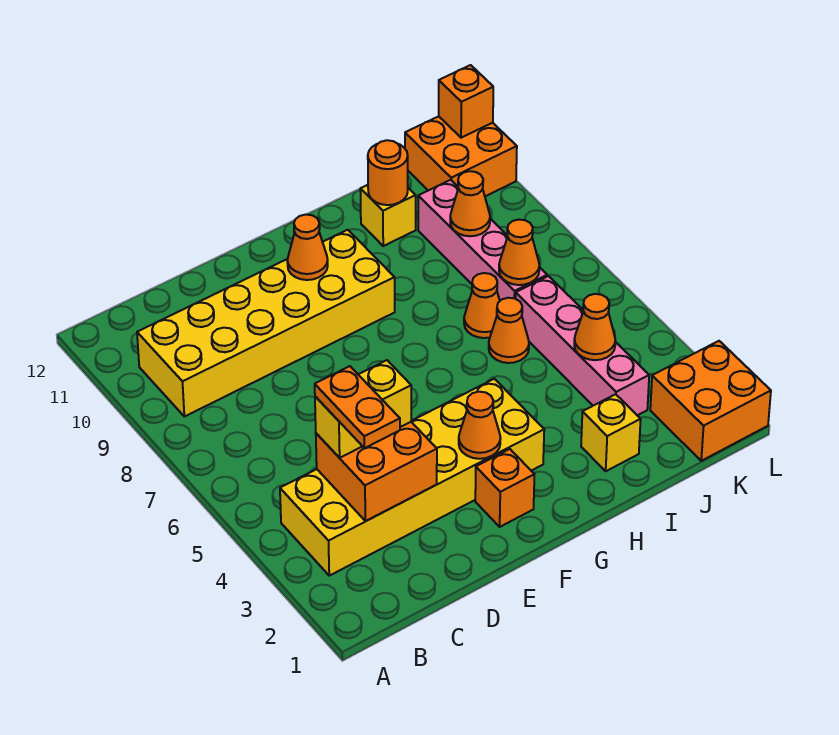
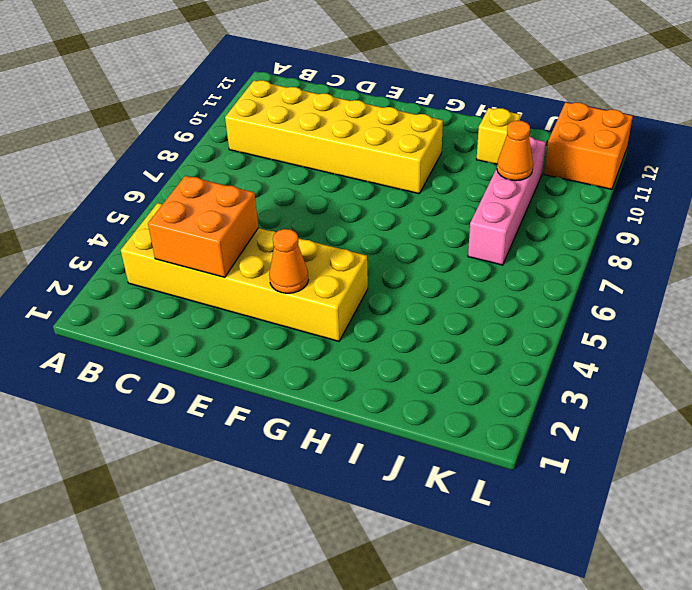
none -> orange brick F2 level 1
none -> yellow brick I2 level 1
none -> orange cone I6 level 1

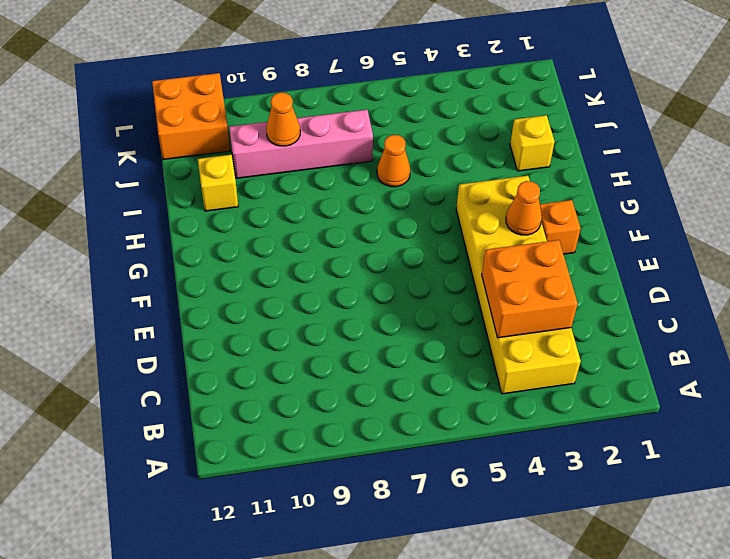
none -> yellow brick B9:G10 level 1
none -> orange cone I7 level 1
none -> pink brick J3:J6 level 1

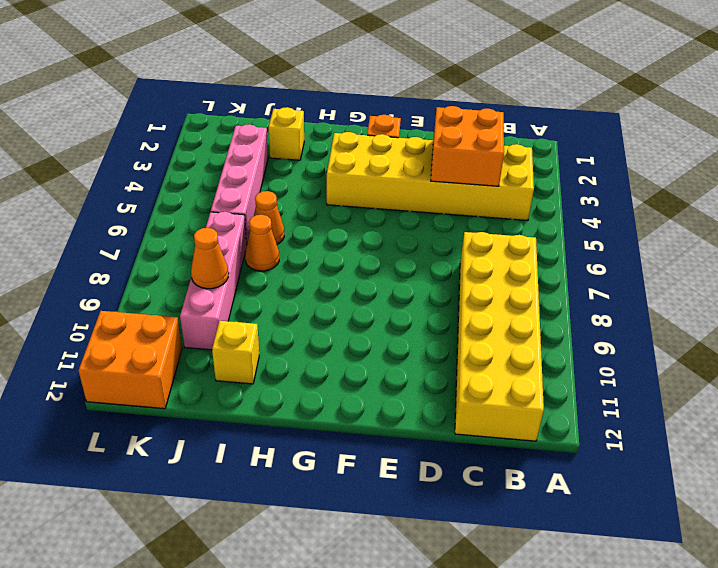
yellow brick B7:C12 level 1 -> yellow brick B9:G10 level 1
none -> orange brick K1:L2 level 1
none -> orange cone F3 level 2
none -> orange cone F10 level 2

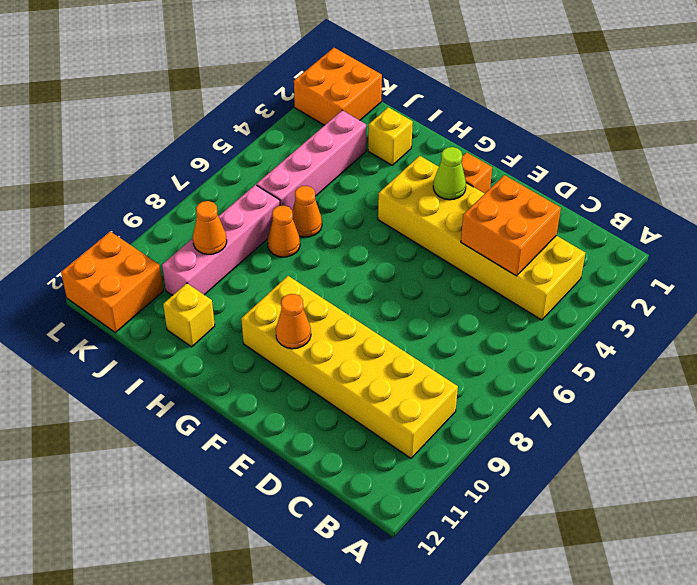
lime cone F3 level 2 -> orange cone F3 level 2
none -> orange round brick I11 level 2
none -> orange cone J4 level 2
none -> orange cone J7 level 2

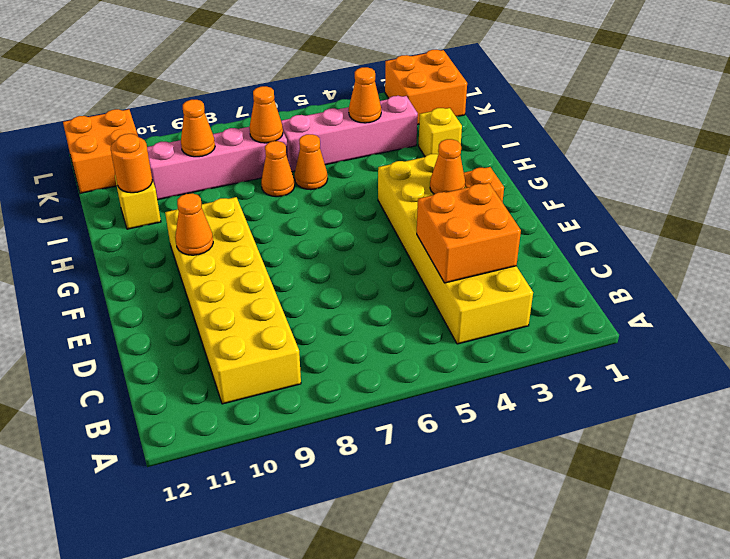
none -> orange brick L12 level 2
none -> yellow brick C4:D4 level 3
none -> orange plate C3:C4 level 4

